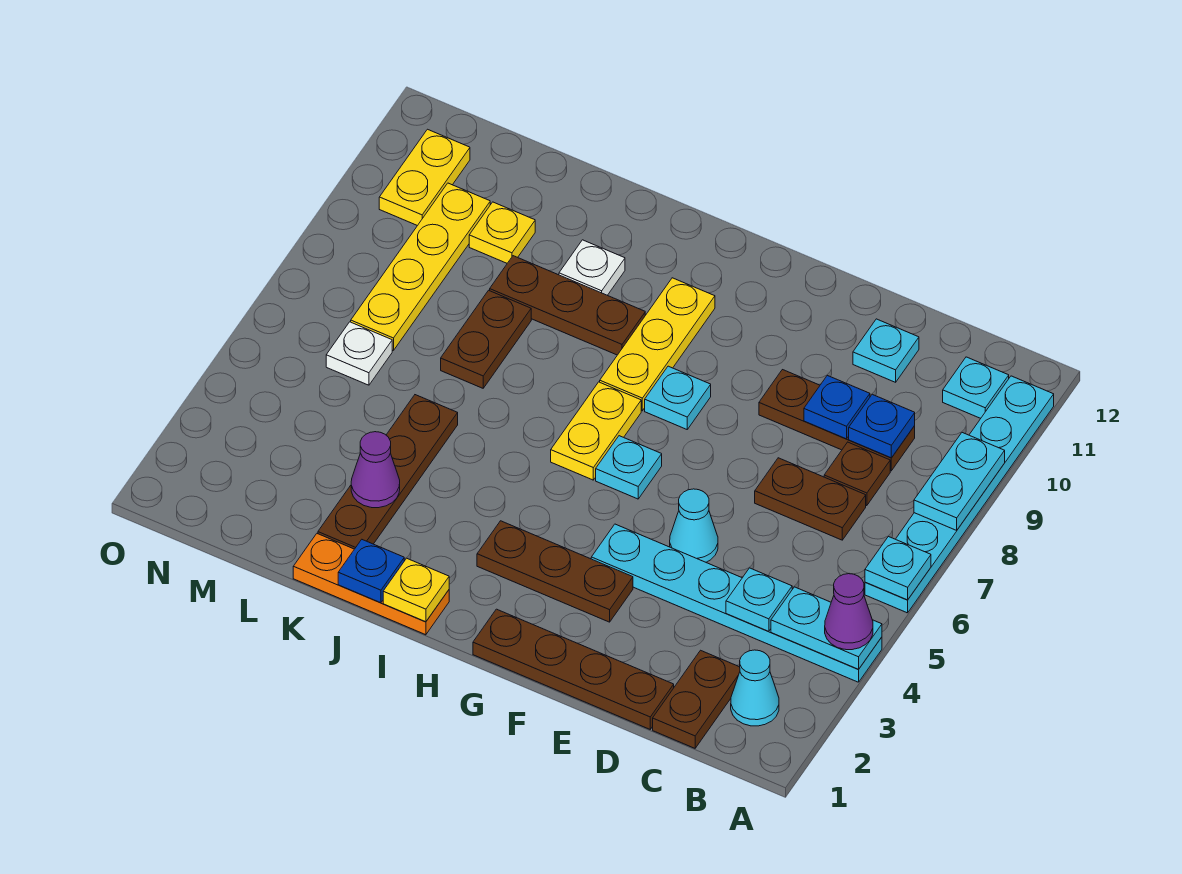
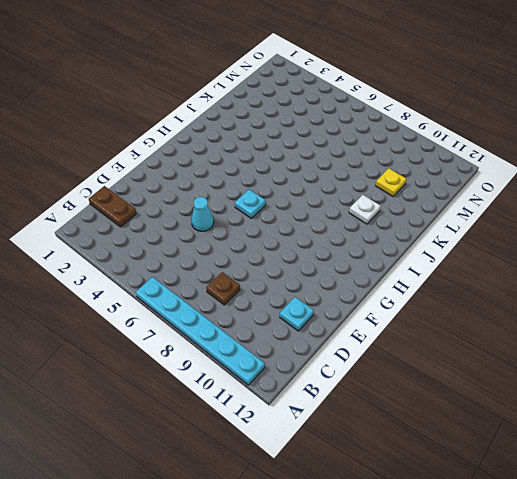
none -> cyan plate A4:F4 level 1
none -> cyan cone B2 level 1
none -> cyan plate B11 level 1
none -> brown plate C7:D7 level 1

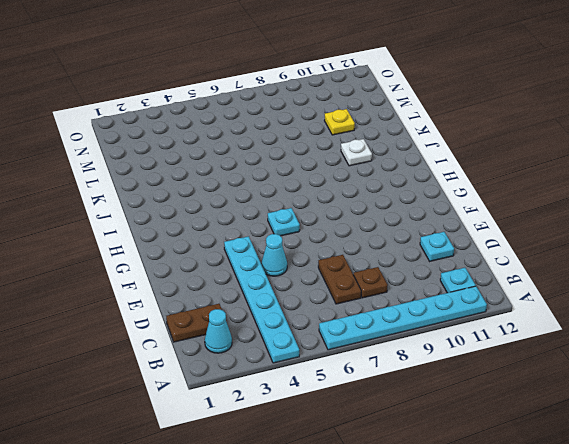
none -> brown plate C9:E9 level 1
none -> brown plate D1:G1 level 1
none -> brown plate F3:H3 level 1
none -> cyan plate G8 level 1

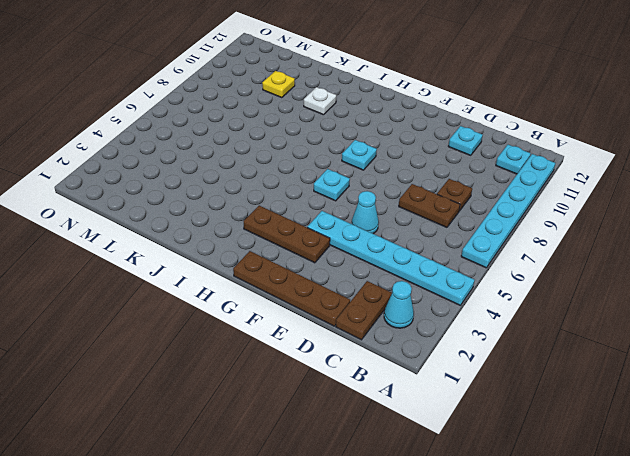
none -> brown plate C9:E9 level 1
none -> yellow plate H6:H7 level 1
none -> yellow plate H8:H10 level 1
none -> orange plate I1:K1 level 1

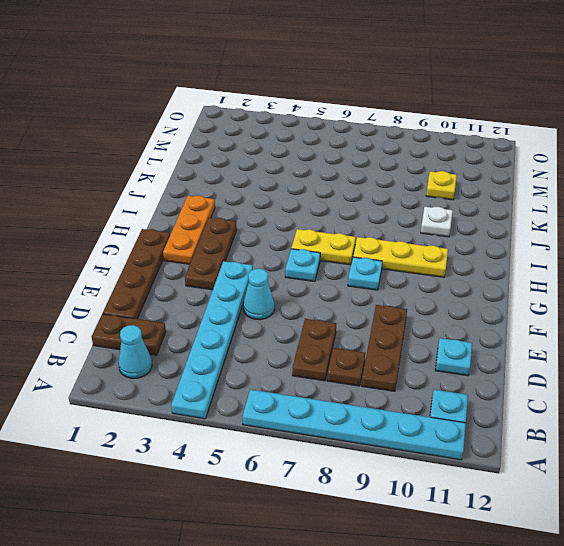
orange plate G2:I2 level 1 -> orange plate I1:K1 level 1
none -> brown plate I9:K9 level 1
none -> brown plate K2:K5 level 1
none -> brown plate K7:K8 level 1
none -> white plate M6 level 1

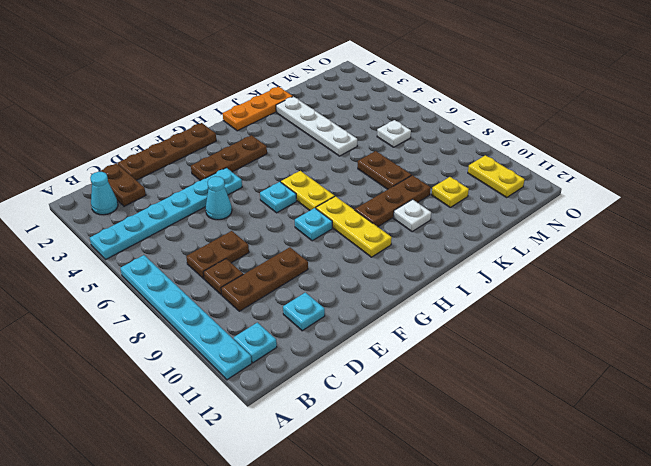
white plate K2:K5 level 1 -> brown plate K2:K5 level 1
none -> yellow plate M7:M10 level 1
none -> cyan plate A4:B4 level 2
none -> cyan plate A6 level 2
none -> cyan plate A8:A9 level 2

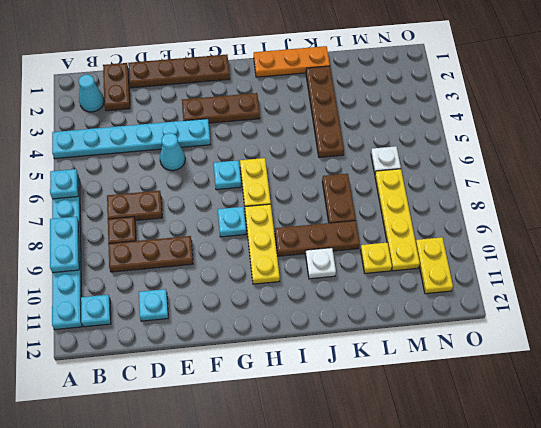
none -> cyan plate A4:B4 level 2
none -> cyan plate C4 level 2
none -> blue plate C9 level 2
none -> blue plate D9 level 2

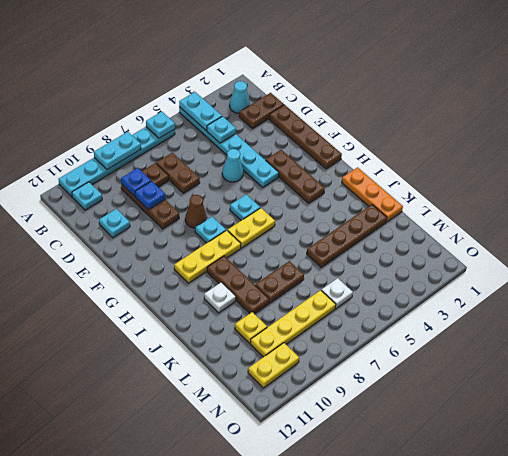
brown cone F8 level 1 -> none
none -> yellow plate I1 level 2
none -> blue plate J1 level 2
none -> purple cone K3 level 2
none -> purple cone A4 level 3

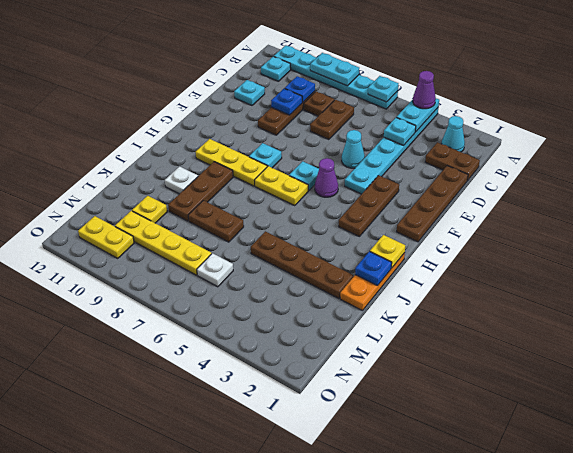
purple cone G5 level 1 -> purple cone K3 level 2

